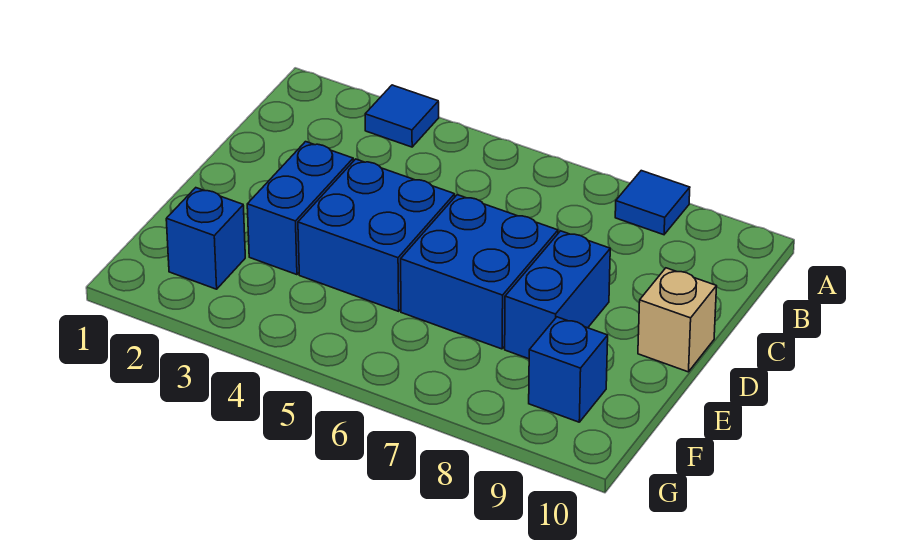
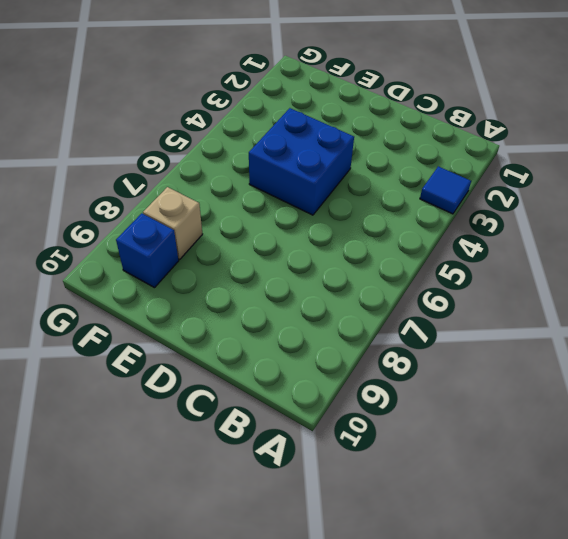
tan brick F8 level 1 -> tan brick D10 level 1
none -> blue tile A8 level 1
none -> blue brick D3:E3 level 1

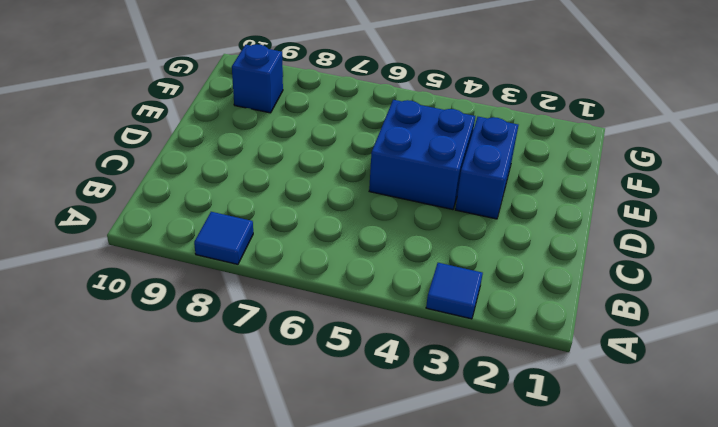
none -> blue brick D6:E7 level 1
none -> blue brick D8:E8 level 1

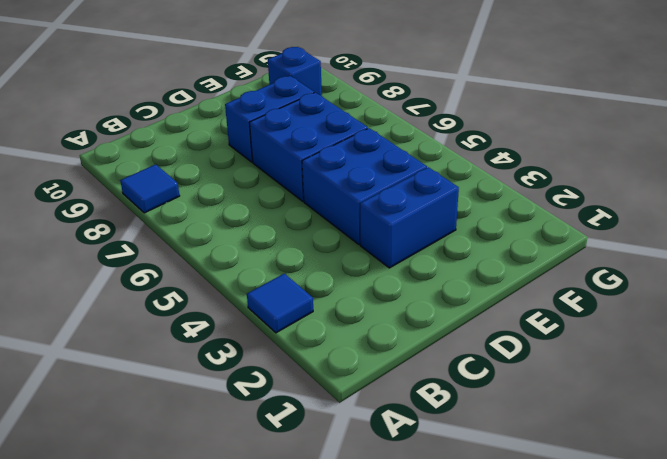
none -> tan brick D10 level 1
none -> blue brick F2 level 1

